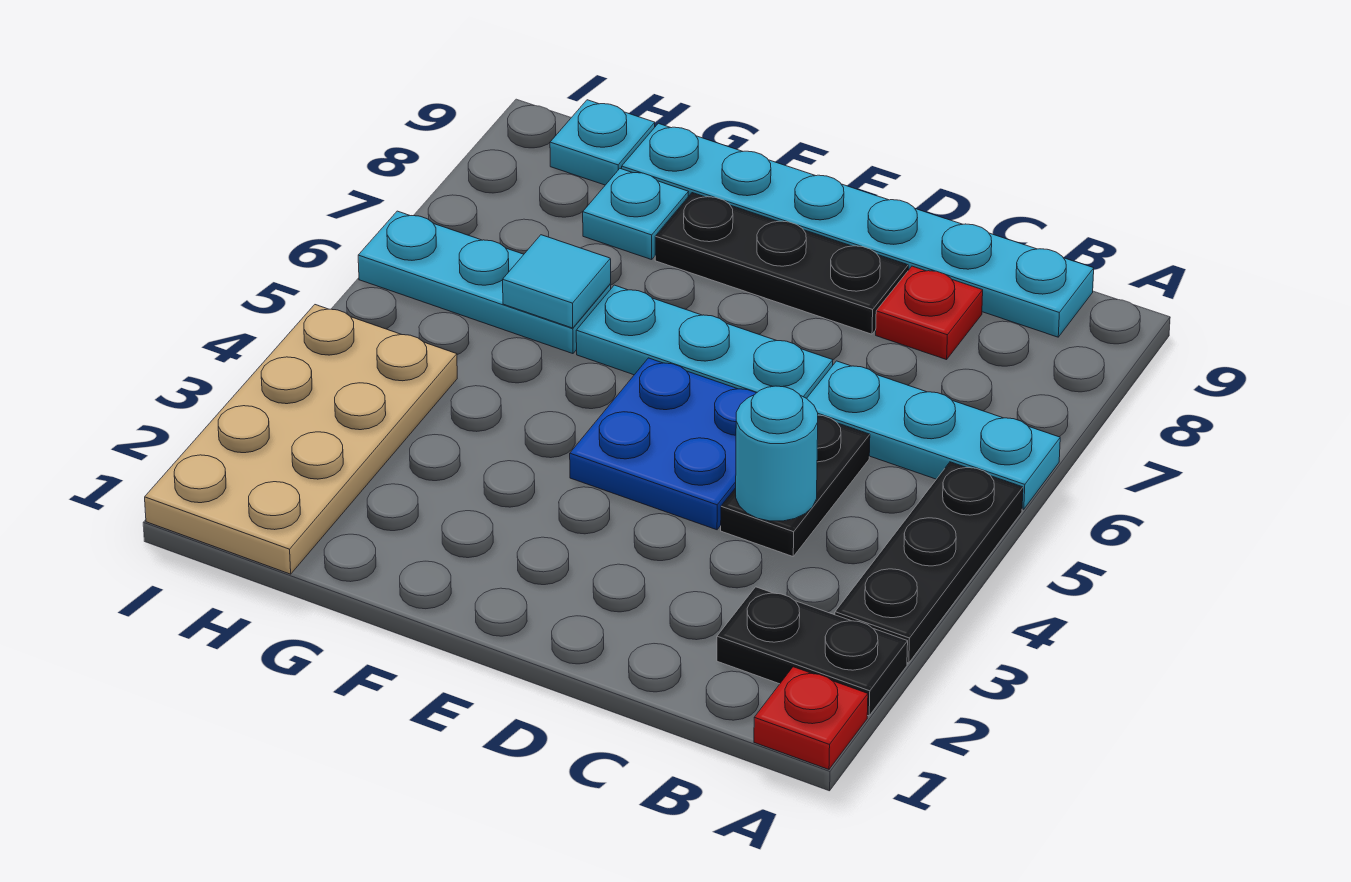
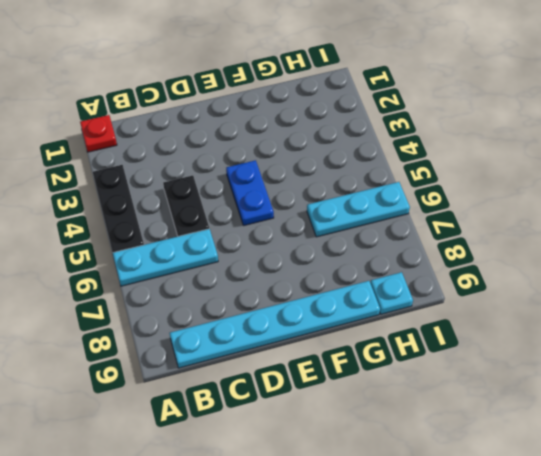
blue plate E4:E5 level 1 -> blue plate D4:E5 level 1
none -> black plate A2:B2 level 1
none -> red plate C8 level 1
none -> cyan plate D6:F6 level 1

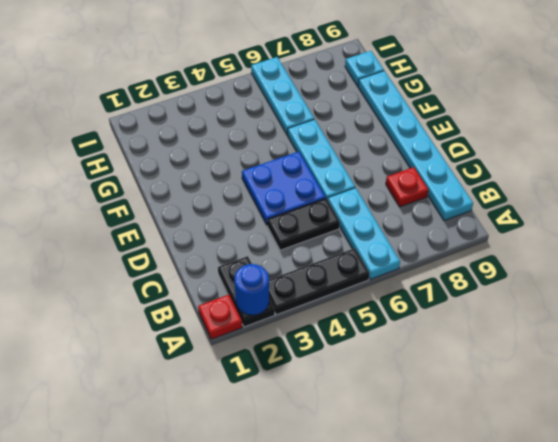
blue round brick A2 level 2 -> none
none -> black plate D8:F8 level 1
none -> cyan plate G8 level 1
none -> tan plate H1:I4 level 1

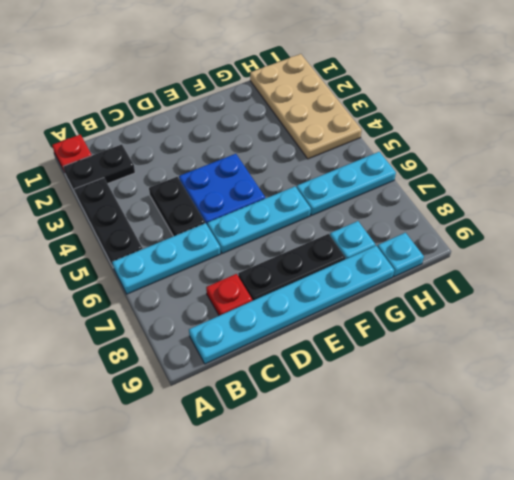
none -> cyan round brick C4 level 2
none -> cyan tile G6 level 2

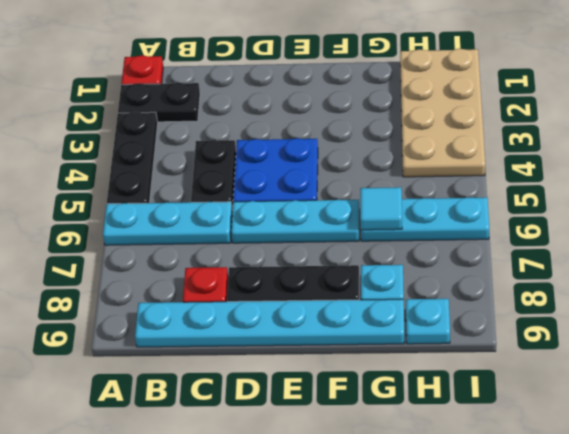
none -> cyan round brick C4 level 2

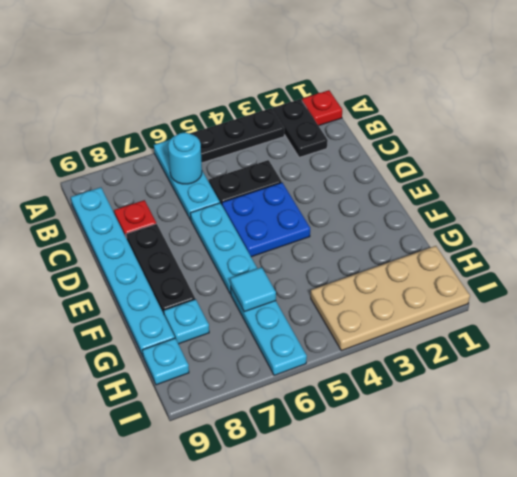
cyan round brick B6 level 2 -> cyan round brick C4 level 2

